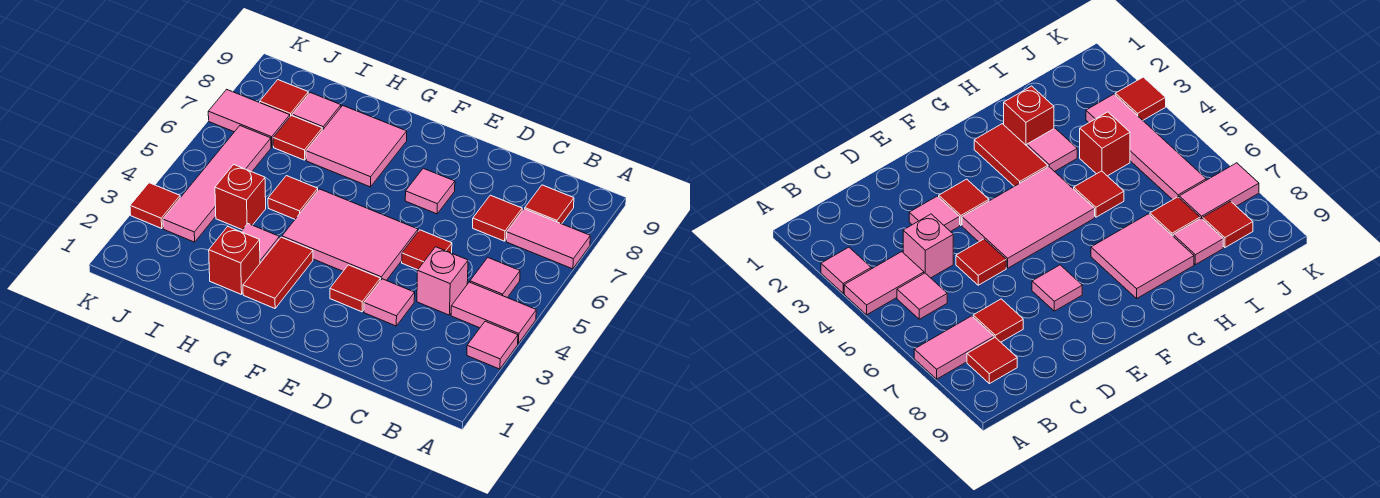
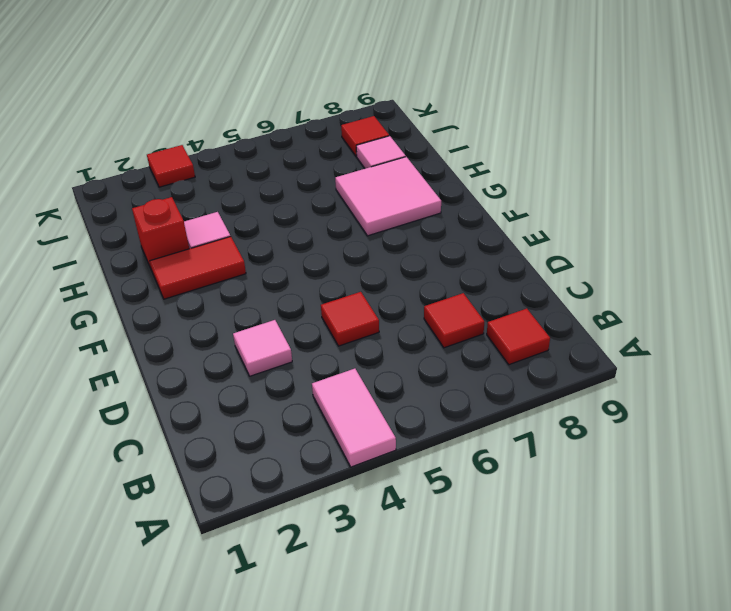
none -> pink tile A3 level 1
none -> pink tile A7:B7 level 1
none -> pink tile B5 level 1

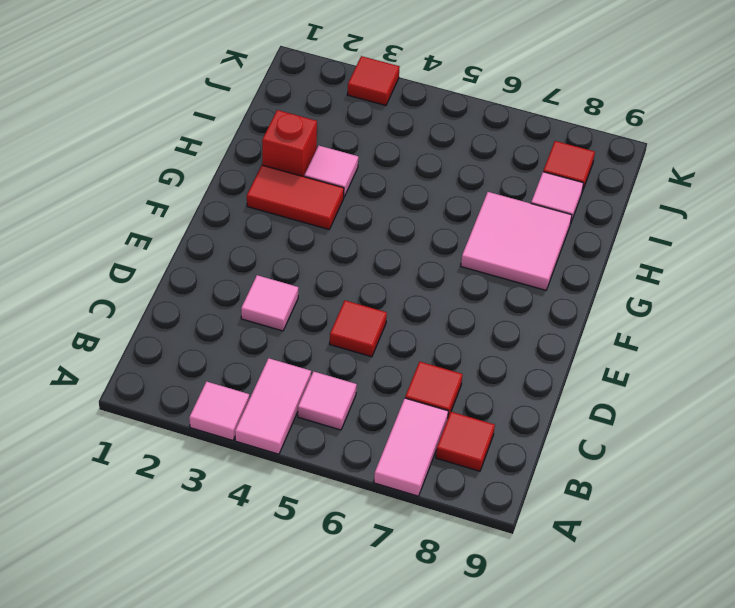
none -> pink brick C4 level 1
none -> red tile E3 level 1
none -> pink tile E4:G5 level 1

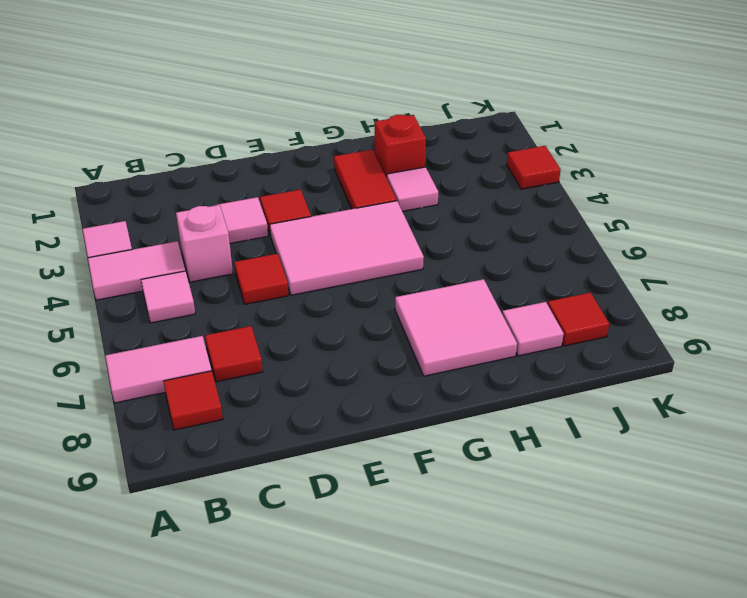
none -> pink tile E7 level 1
none -> red tile H5 level 1
none -> red brick I4 level 1

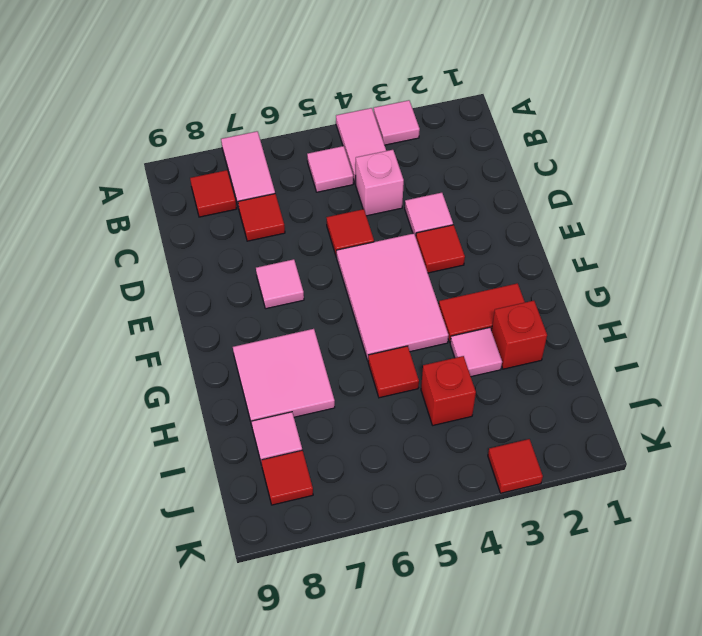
none -> red tile I7 level 1
none -> pink tile J3:J6 level 1
none -> pink tile J7:K7 level 1

